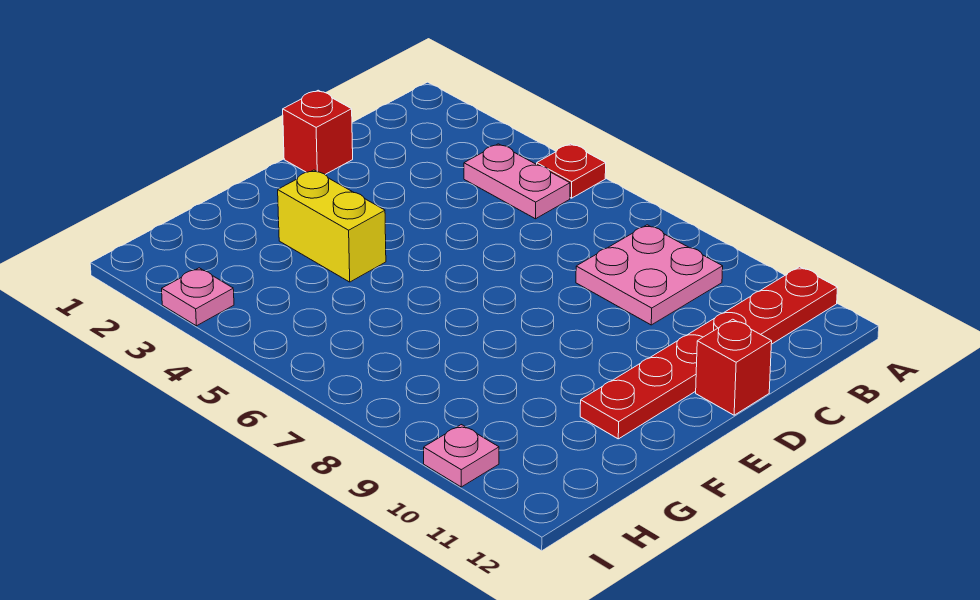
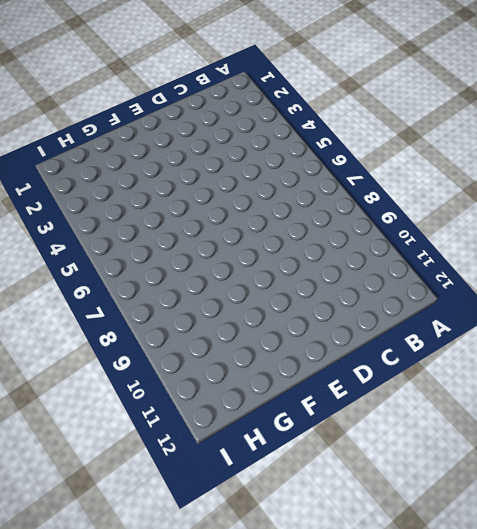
none -> red plate A5 level 1
none -> red plate A11:F11 level 1

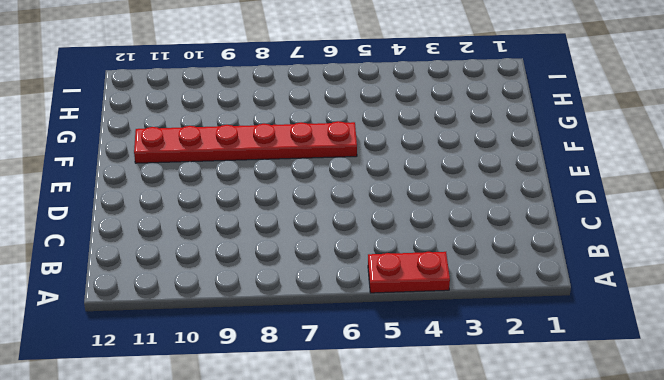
red plate A4:A5 level 1 -> red plate A5 level 1
red plate F6:F11 level 1 -> red plate A11:F11 level 1
none -> pink plate B4:B5 level 1
none -> pink plate B8:C9 level 1

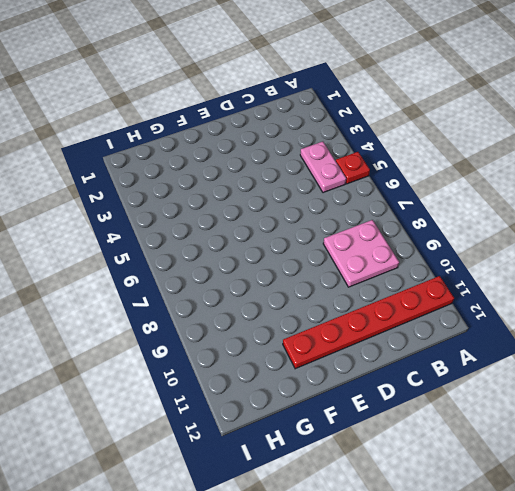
none -> red brick D1 level 1
none -> red brick D12 level 1

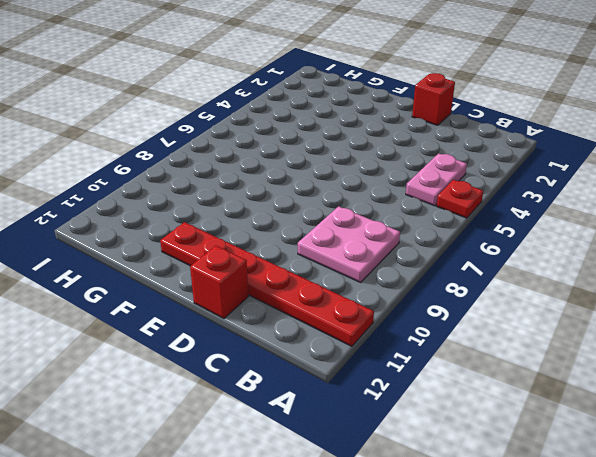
none -> yellow brick F3:F4 level 1
none -> pink plate I3 level 1

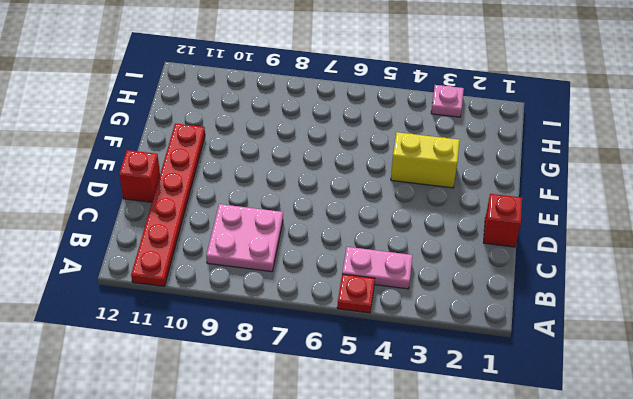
none -> pink plate I10 level 1

